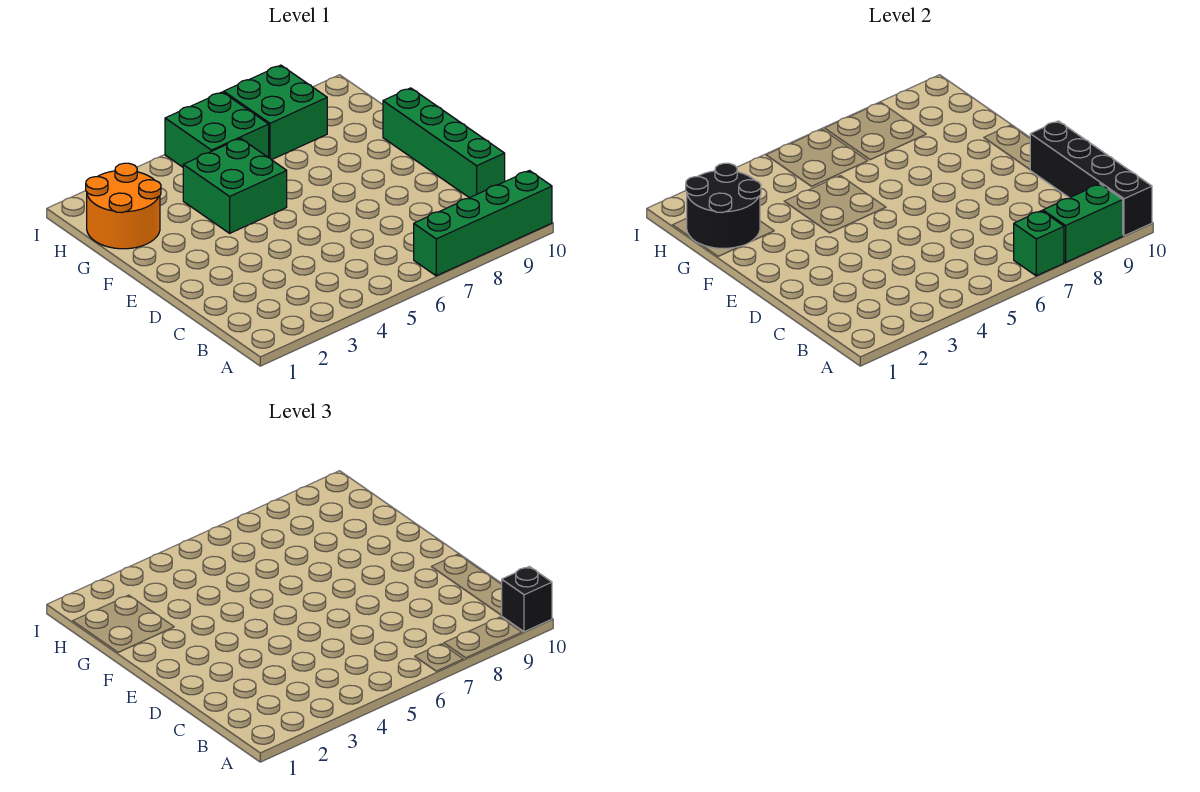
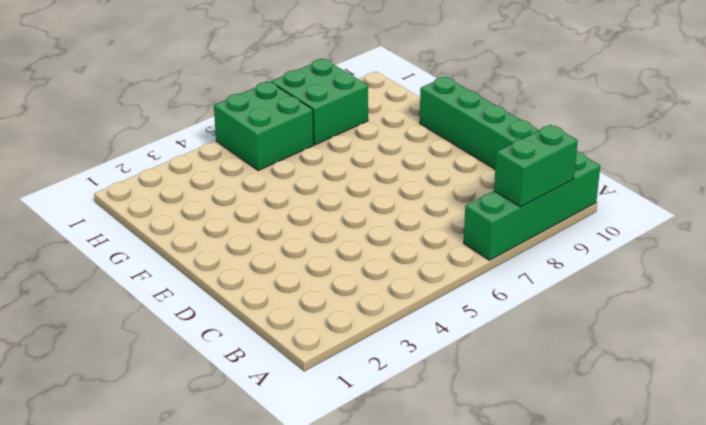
none -> green brick F4:G5 level 1
none -> orange round brick G1:H2 level 1

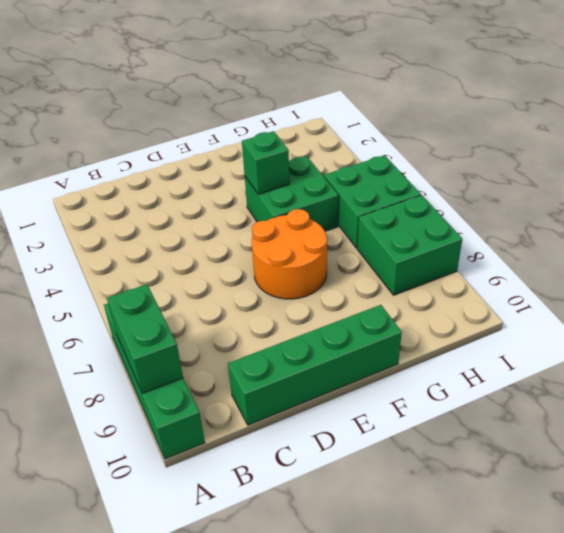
orange round brick E6:F7 level 1 -> orange round brick G1:H2 level 1
green brick F4 level 2 -> green brick A7 level 2
none -> black brick A10:D10 level 2
none -> black round brick G1:H2 level 2

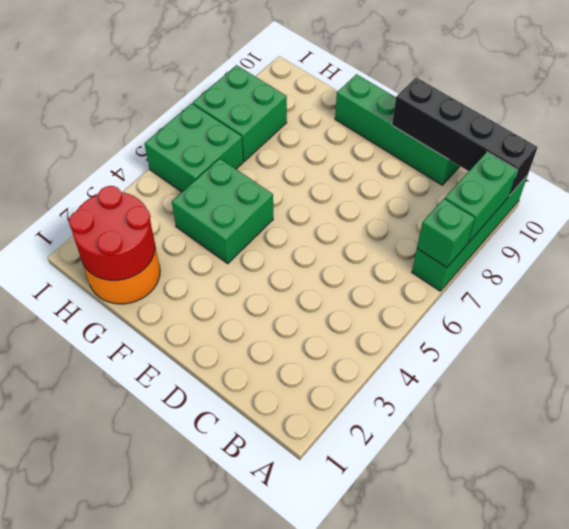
red round brick G1:H2 level 2 -> black round brick G1:H2 level 2
none -> black brick A10 level 3

